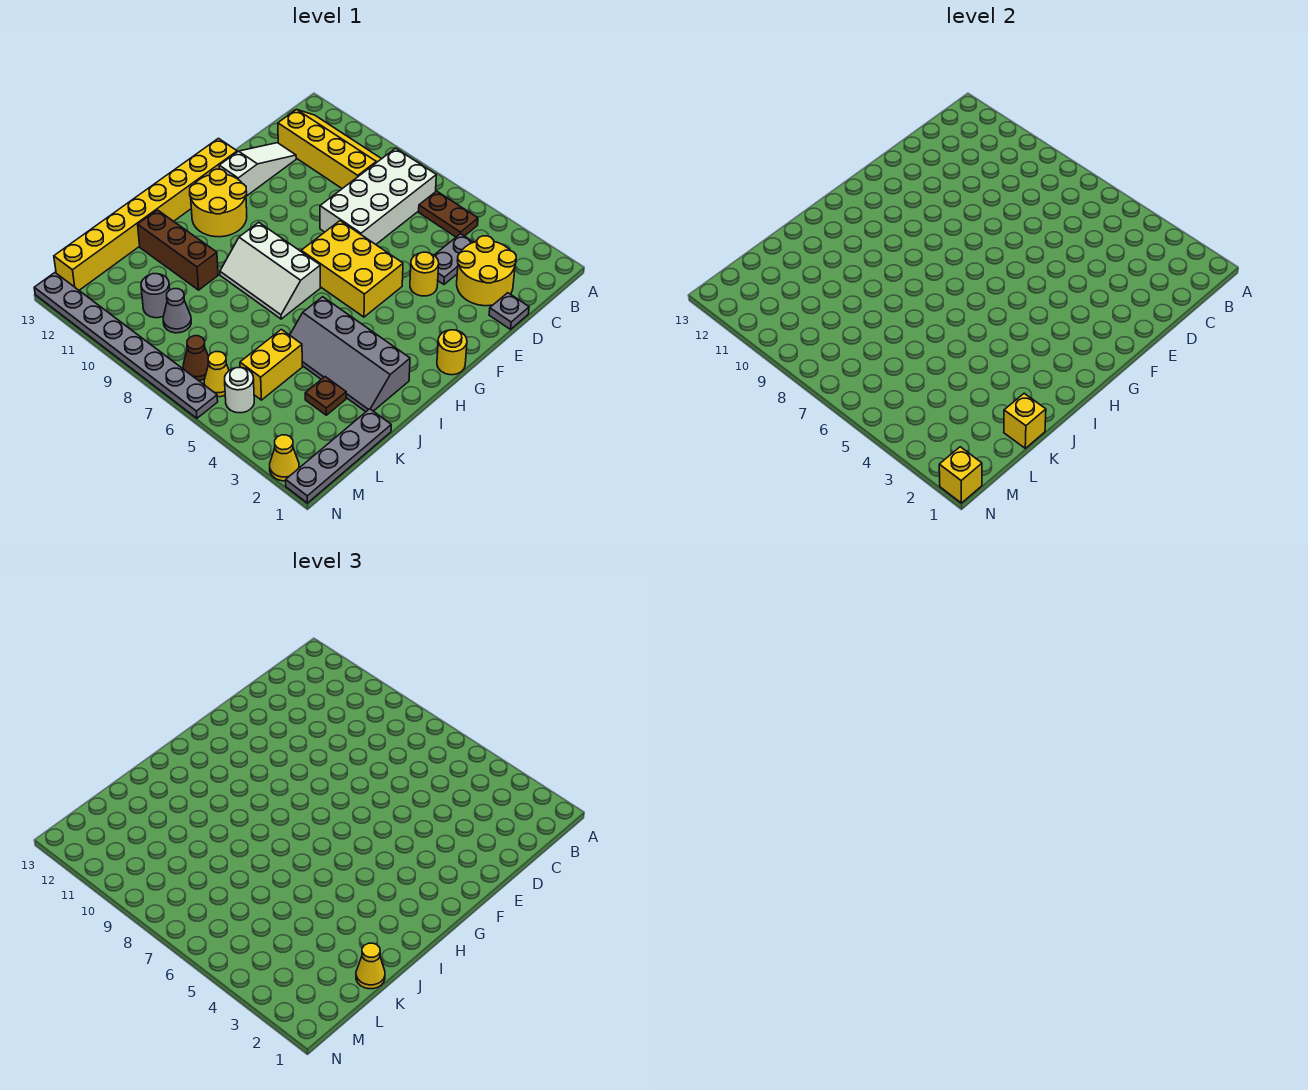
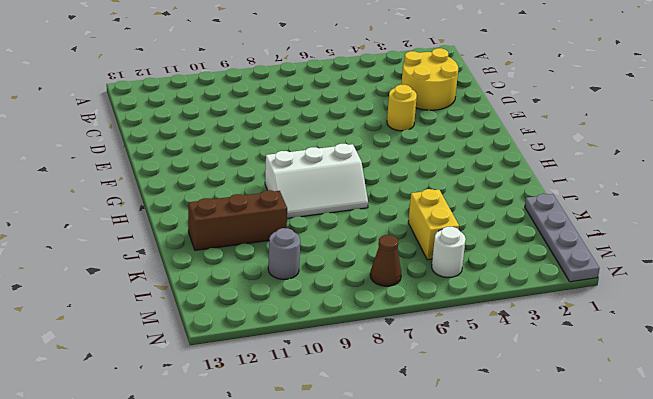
none -> brown plate B5:B6 level 1
none -> white brick B7:E8 level 1
none -> yellow slope B9:C12 level 1 top C

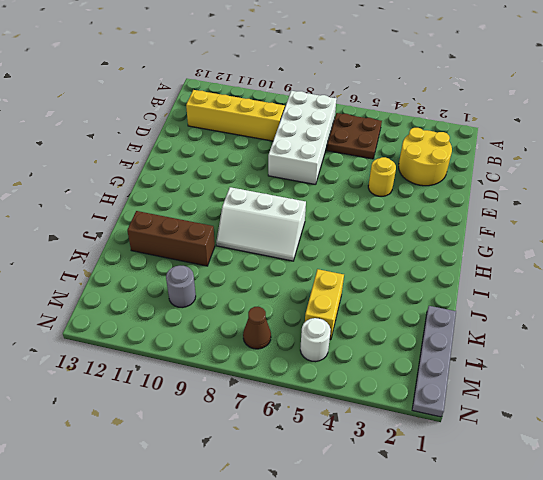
brown plate B5:C6 level 1 -> brown plate B5:B6 level 1
none -> grey plate C4:D4 level 1
none -> grey plate D1 level 1
none -> white slope D12:F12 level 1 top F

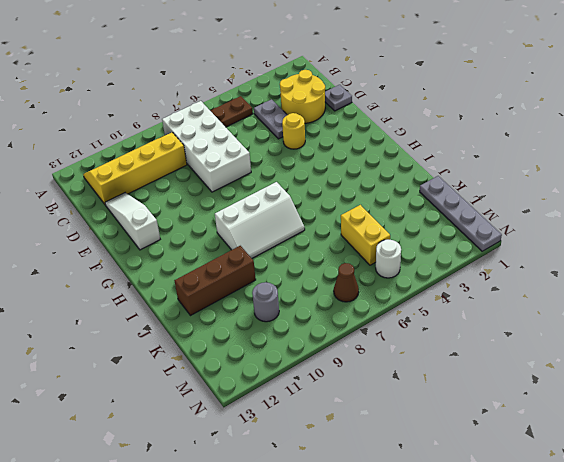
none -> yellow brick F5:G7 level 1
none -> yellow brick F13:M13 level 1
none -> yellow round brick G1 level 1

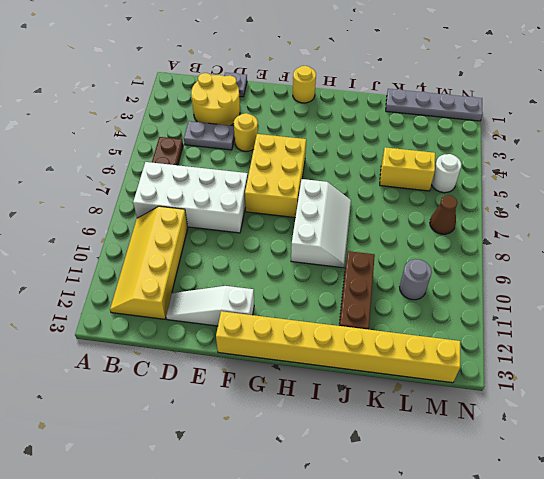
none -> yellow round brick G11:H12 level 1
none -> grey slope I2:J5 level 1 top I
none -> brown plate K3 level 1

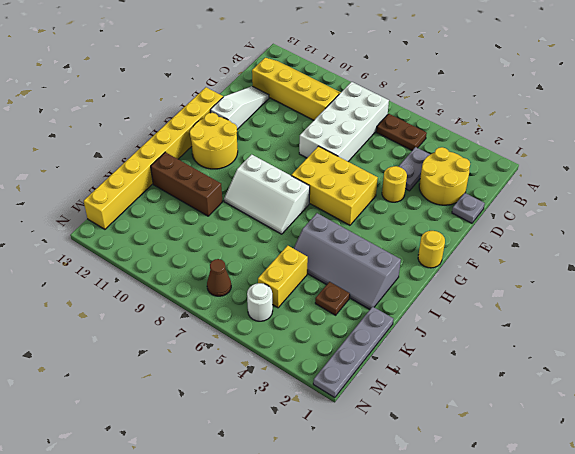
none -> grey cone L9 level 1
none -> grey round brick L10 level 1
none -> yellow cone M6 level 1

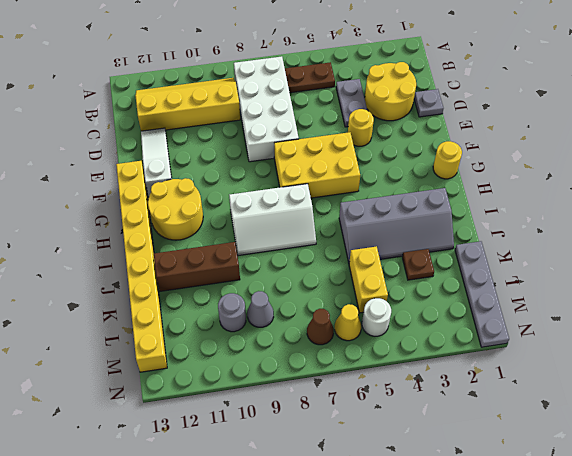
none -> yellow cone N2 level 1
none -> grey plate N6:N13 level 1
none -> yellow brick K1 level 2

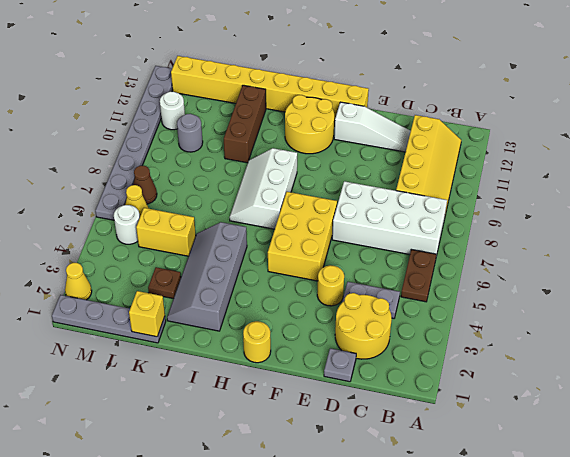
white round brick M11 level 1 -> none
none -> grey cone L9 level 1
none -> yellow brick N1 level 2
none -> yellow cone K1 level 3

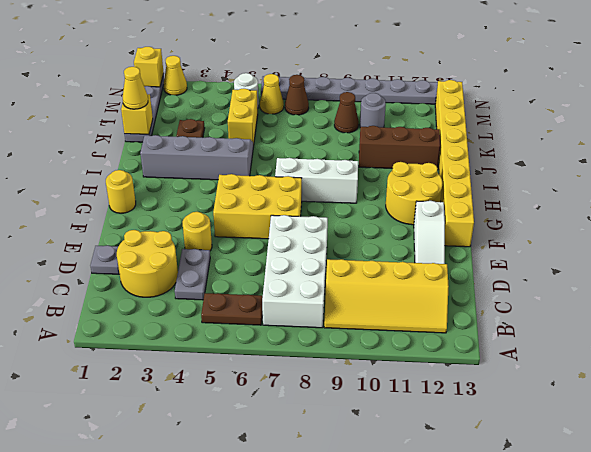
brown cone L9 level 1 -> grey cone L9 level 1

